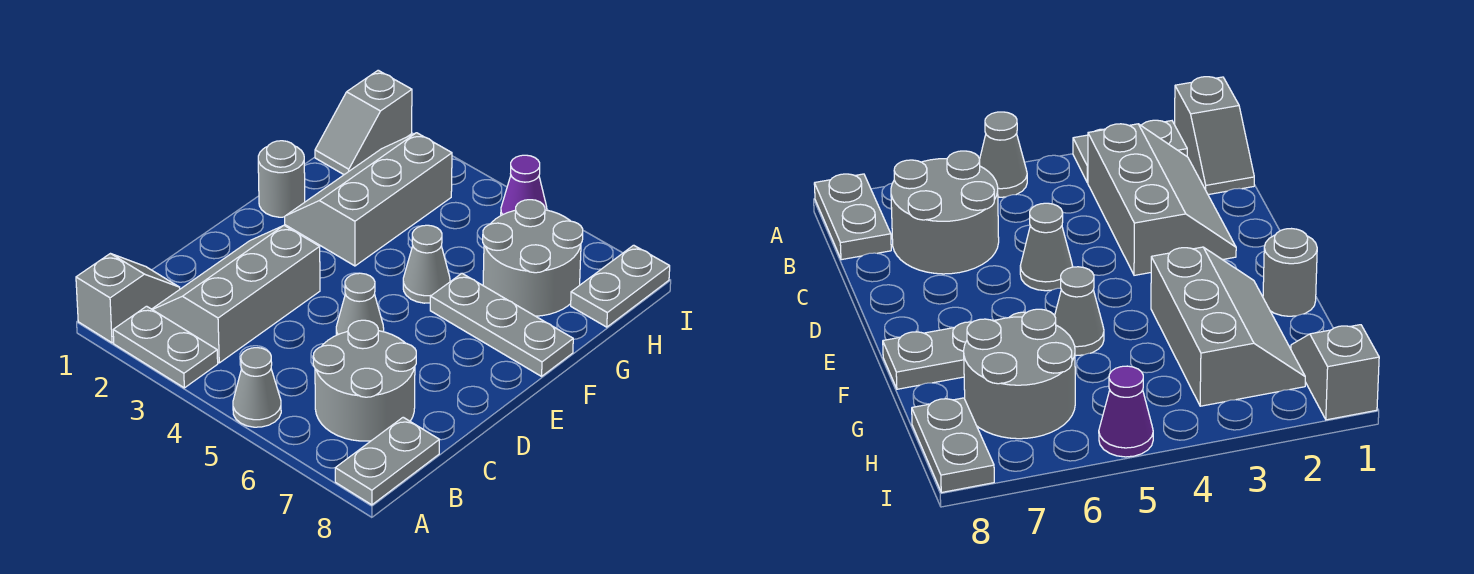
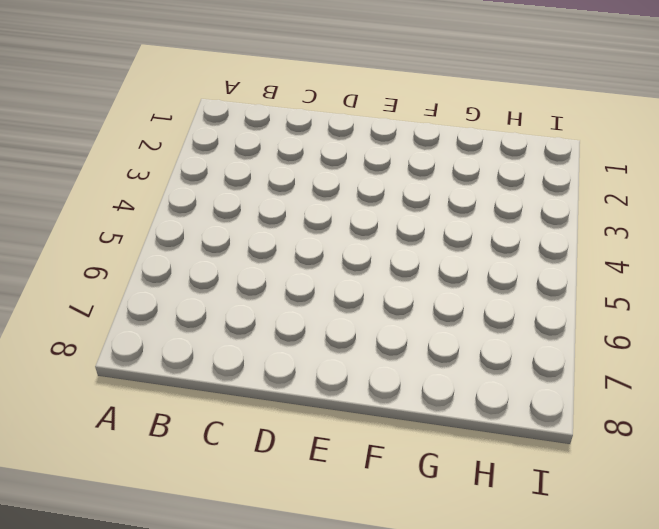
none -> grey slope A1:B1 level 1 top A
none -> grey plate A2:A3 level 1
none -> grey cone A5 level 1

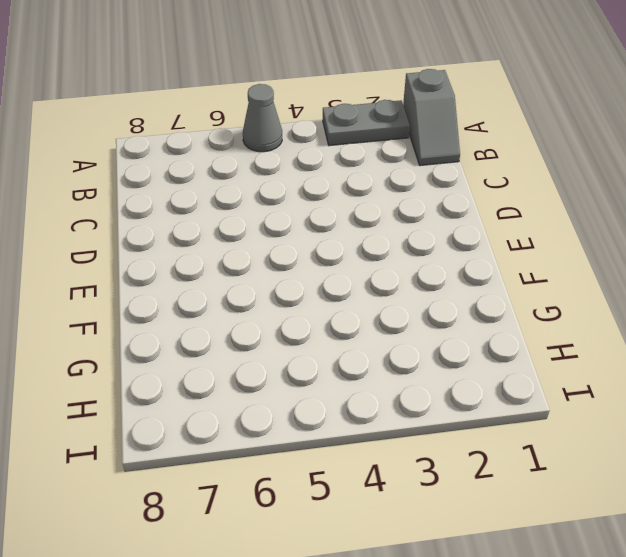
none -> grey plate A8:B8 level 1
none -> grey slope B2:D3 level 1 top 3
none -> grey round brick B6:C7 level 1

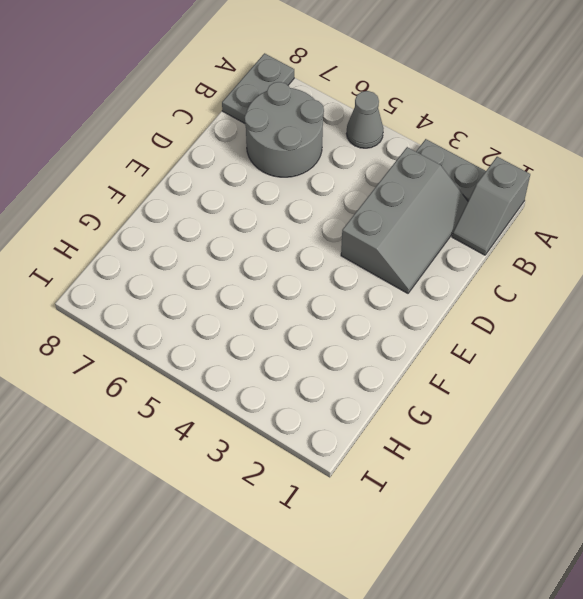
none -> grey cone D5 level 1
none -> grey round brick F1 level 1
none -> grey slope F2:H3 level 1 top 3

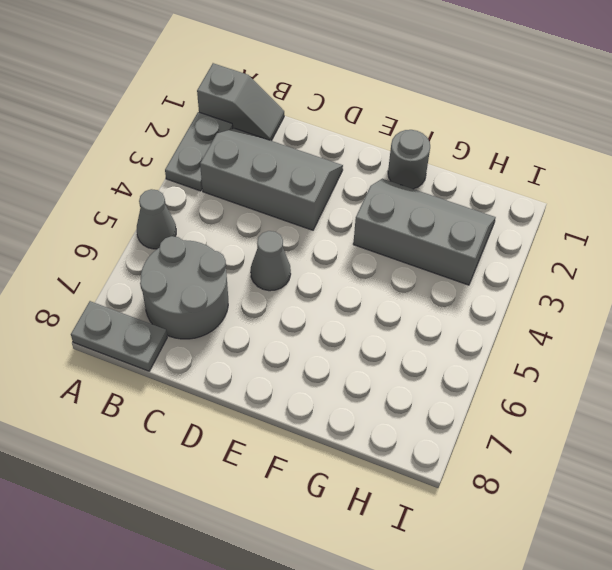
none -> grey cone F5 level 1
none -> grey plate F6:F8 level 1
none -> grey round brick G6:H7 level 1

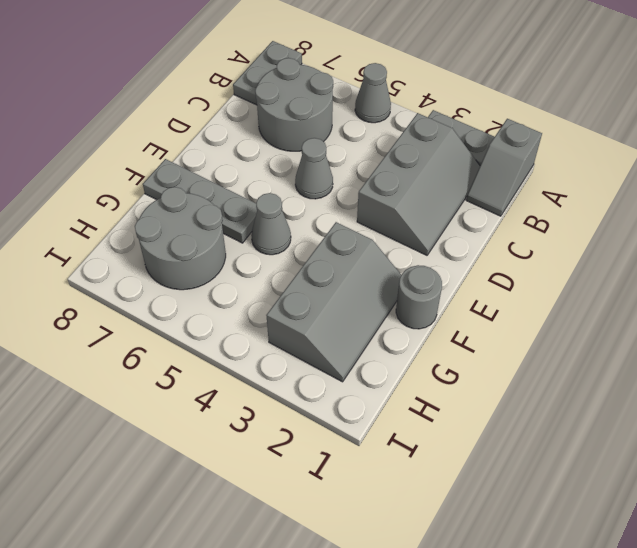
none -> grey slope H1:I1 level 1 top I
none -> grey plate H8:I8 level 1
none -> purple cone I5 level 1

